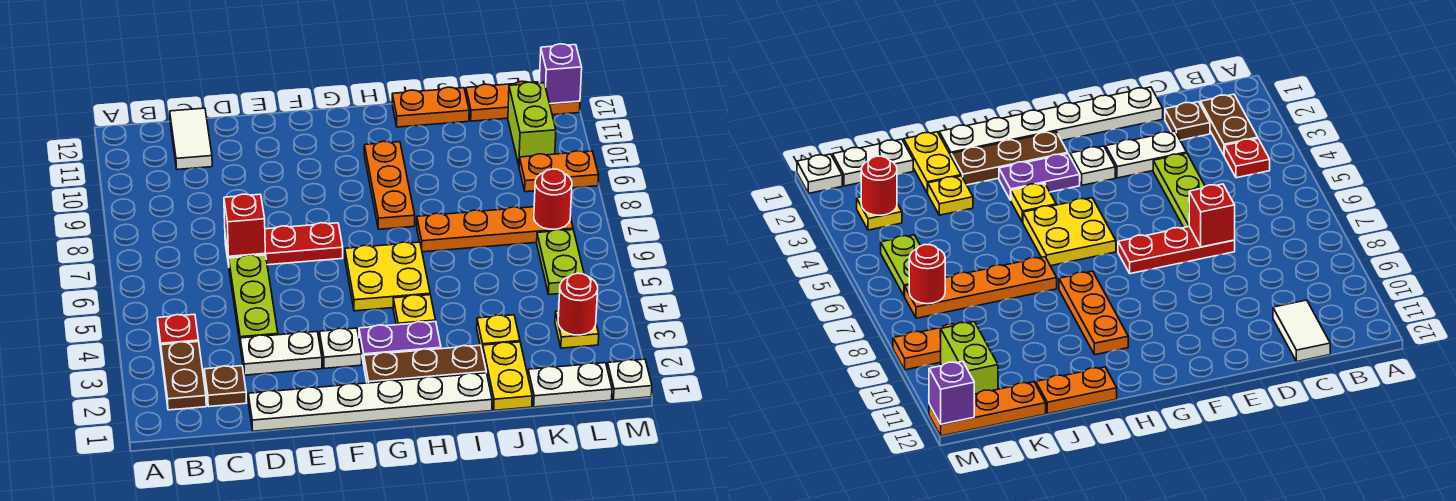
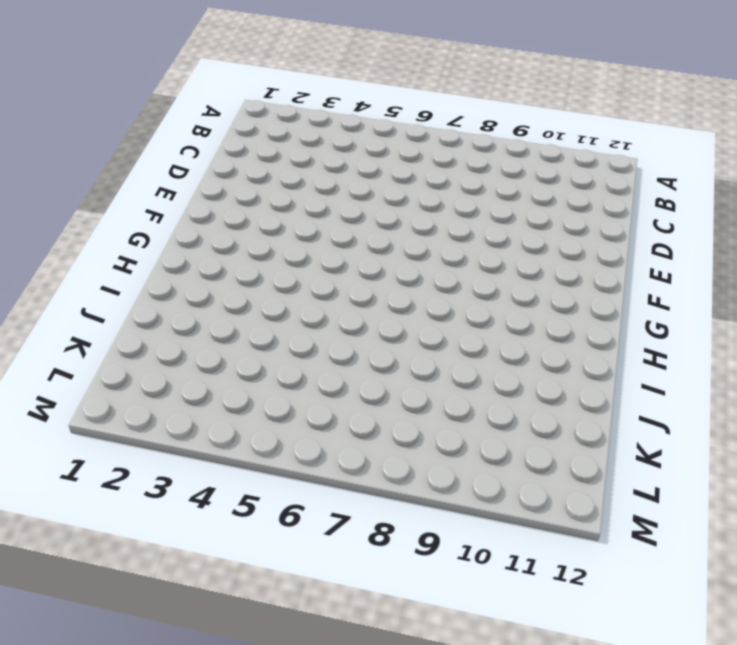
none -> brown plate B2:B3 level 1
none -> red plate B4 level 1
none -> brown plate C2 level 1

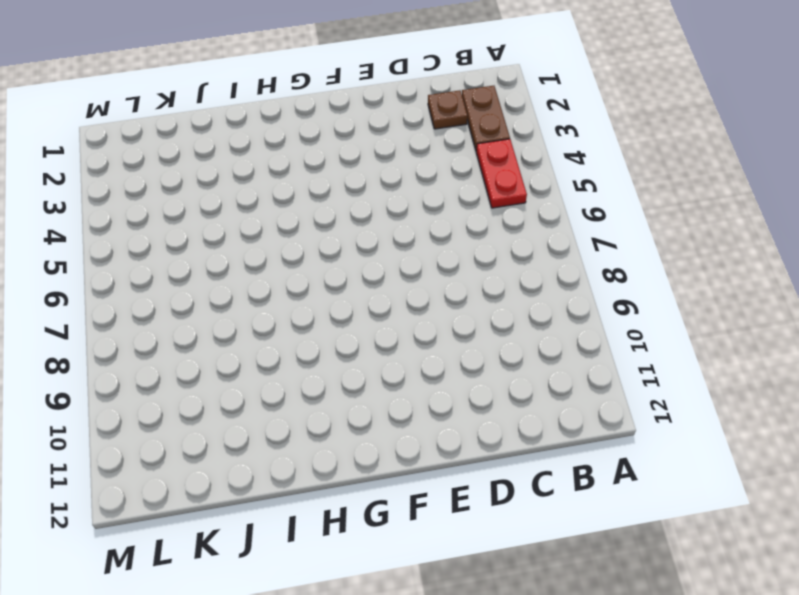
red plate B4:B5 level 1 -> red plate B4 level 1
none -> white tile C11:C12 level 1
none -> white plate D1:I1 level 1
none -> white plate D3:E3 level 1

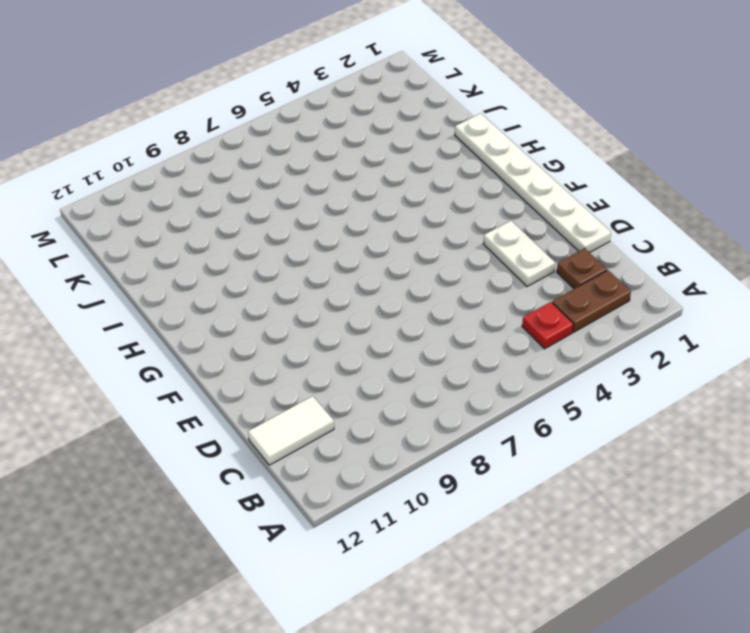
none -> lime plate D4:D6 level 1
none -> red plate D7:F7 level 1
none -> white plate F3 level 1

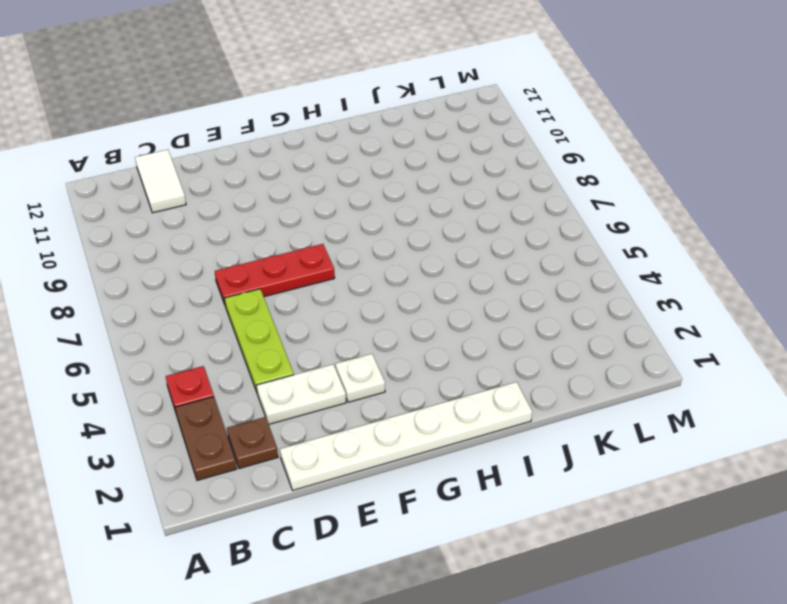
none -> brown plate G2:I2 level 1
none -> purple plate G3:H3 level 1
none -> yellow plate G5:H6 level 1

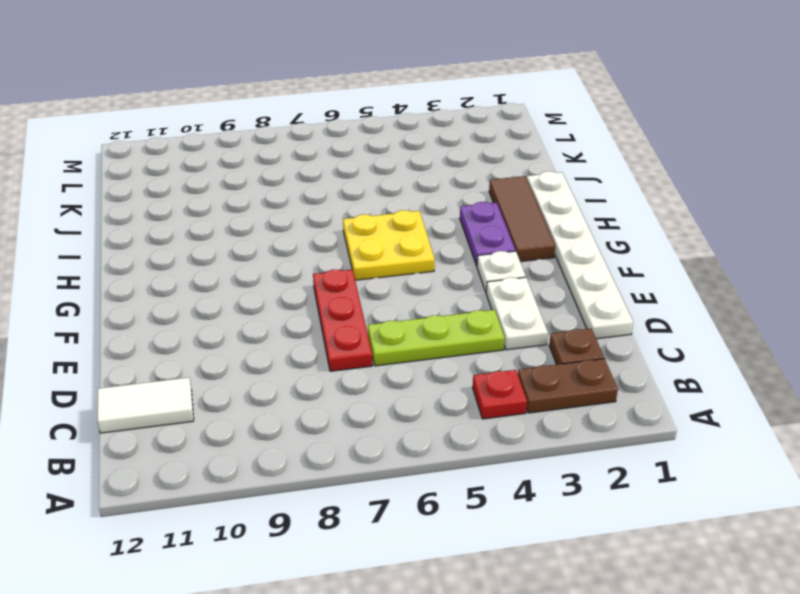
brown tile G2:I2 level 1 -> brown plate G2:I2 level 1
none -> yellow plate H4 level 1
none -> orange plate H8:H10 level 1
none -> orange plate I7:L7 level 1

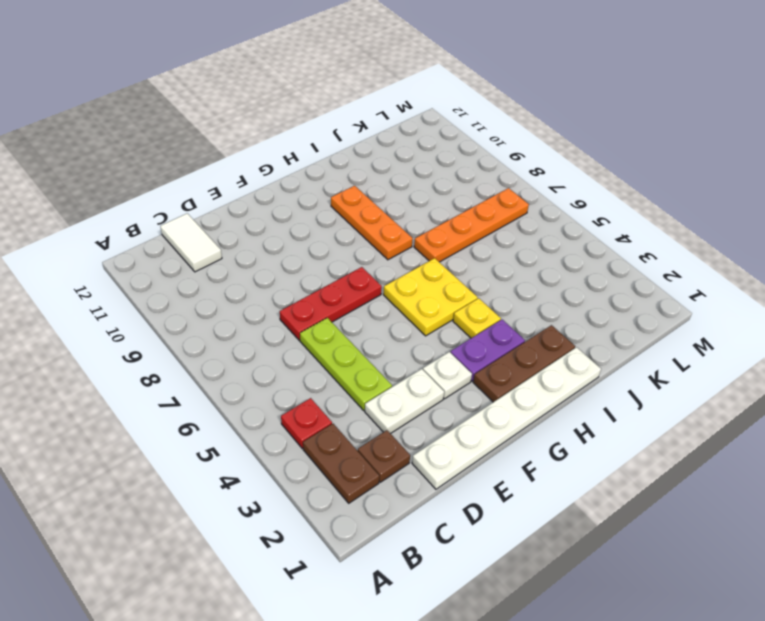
none -> orange plate I12:J12 level 1
none -> yellow plate J1:J2 level 1
none -> yellow plate J3 level 1

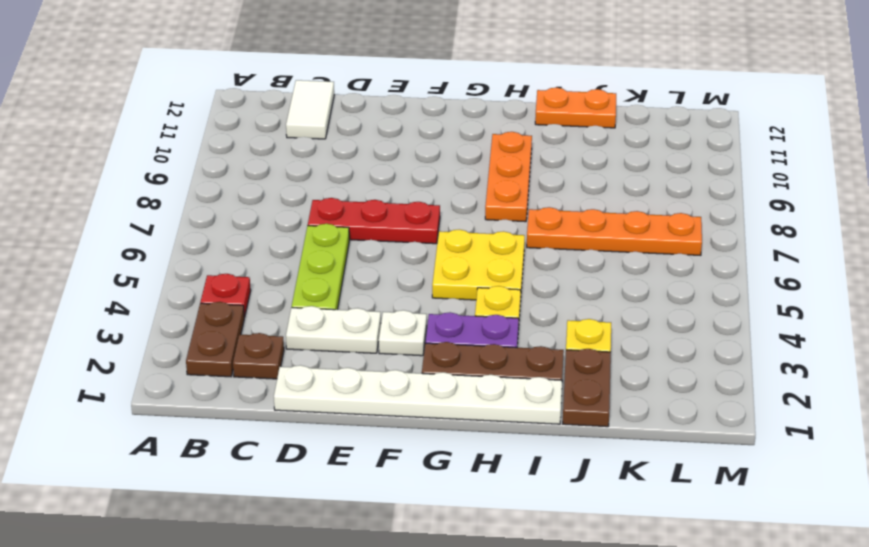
brown plate J1:J2 level 1 -> yellow plate J1:J2 level 1
none -> white plate K1:L1 level 1
none -> orange plate K12:M12 level 1
none -> yellow plate L3 level 1

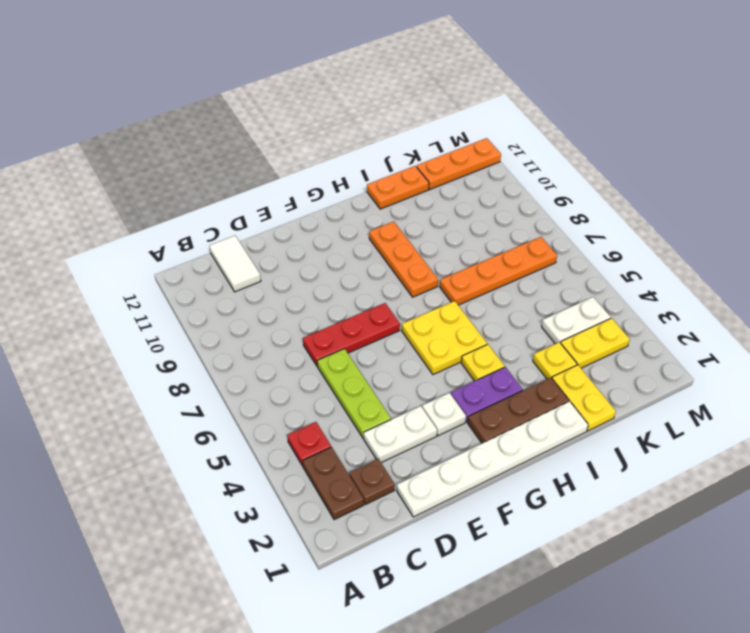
yellow plate K3:L3 level 1 -> yellow plate L3 level 1
white plate K4:L4 level 1 -> white plate K1:L1 level 1
none -> lime plate L5:L6 level 1
none -> orange plate L9:M9 level 1
none -> lime brick L10:L11 level 1

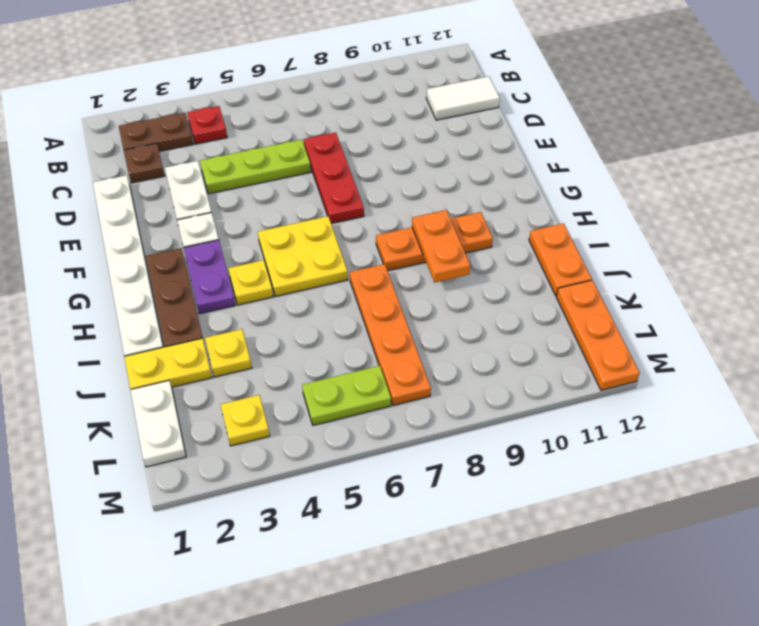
orange plate H9:I9 level 2 -> orange plate L9:M9 level 1
none -> lime brick L10:L11 level 1
none -> white plate M1 level 1
none -> red brick D7 level 2

